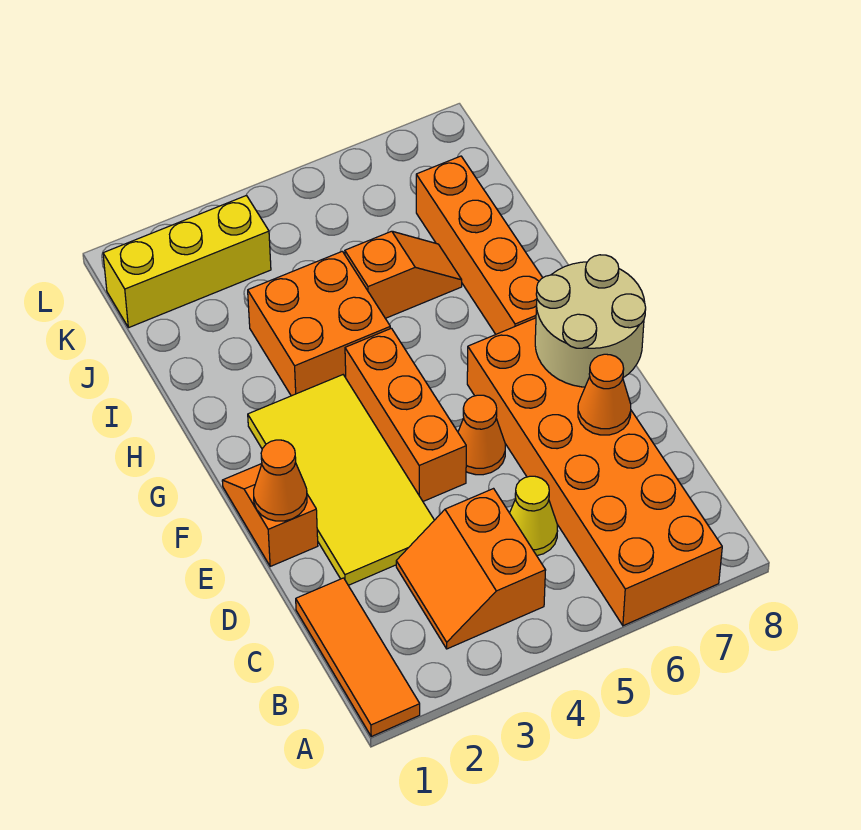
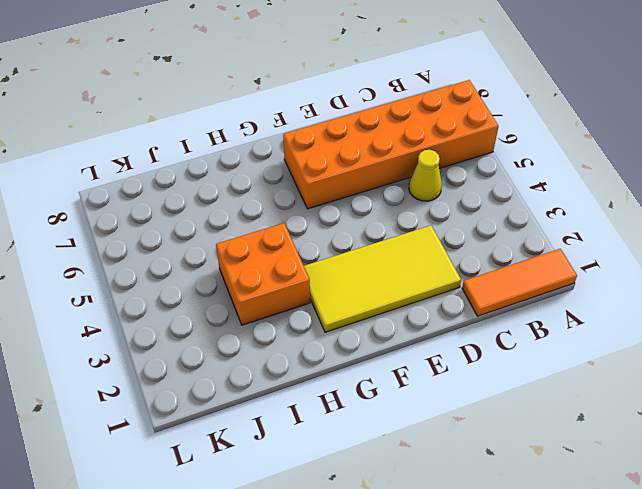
none -> orange slope B3:C4 level 1 top 4
none -> orange slope E1:F1 level 1 top E
none -> orange brick E4:G4 level 1

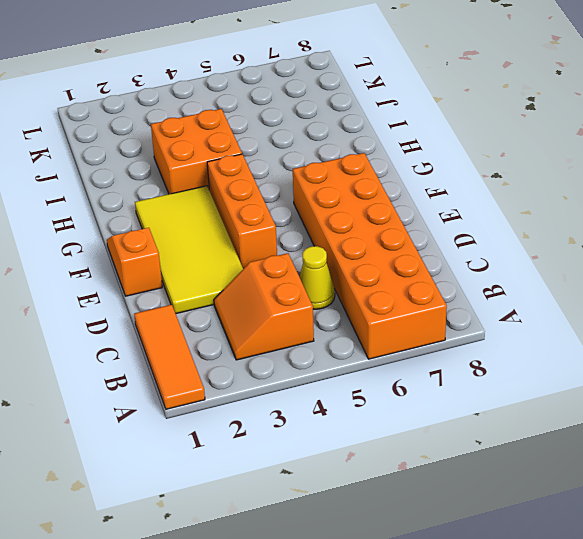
none -> orange cone E5 level 1
none -> orange brick G7:J7 level 1
none -> orange slope I5:I6 level 1 top 5

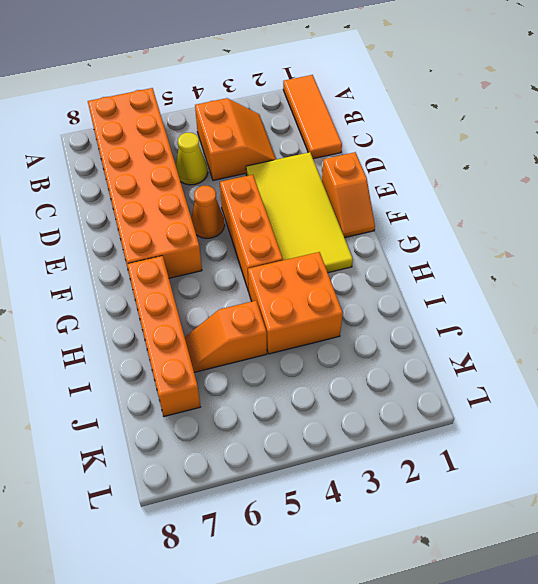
none -> yellow brick K1:K3 level 1
none -> orange cone D7 level 2
none -> orange cone E1 level 2

